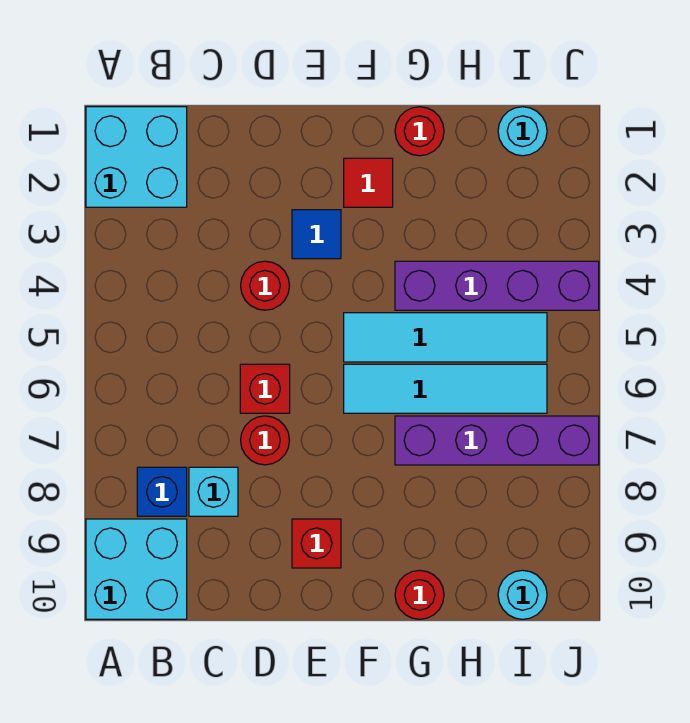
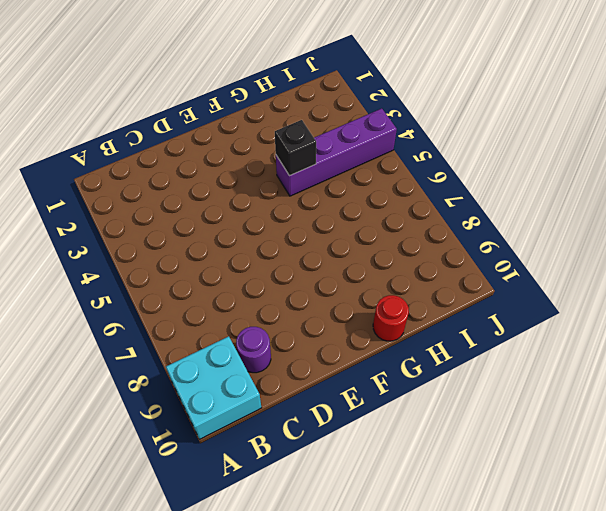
purple round brick C9 level 1 -> none
black brick G4 level 2 -> none
none -> cyan brick A1:B2 level 1
none -> blue brick B8 level 1
none -> cyan brick C8 level 1

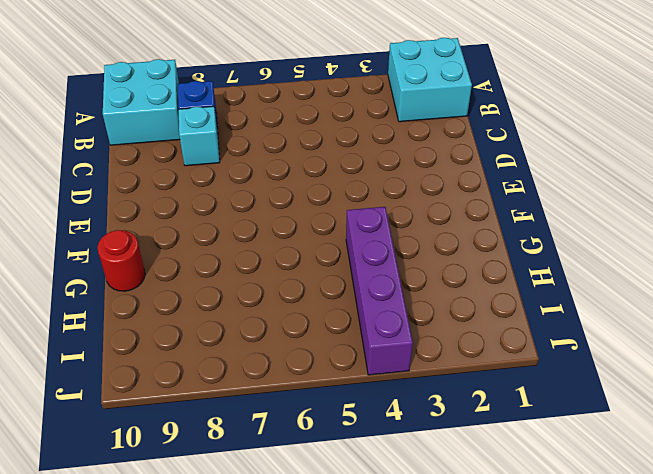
none -> red round brick D4 level 1
none -> red brick D6 level 1
none -> red round brick D7 level 1

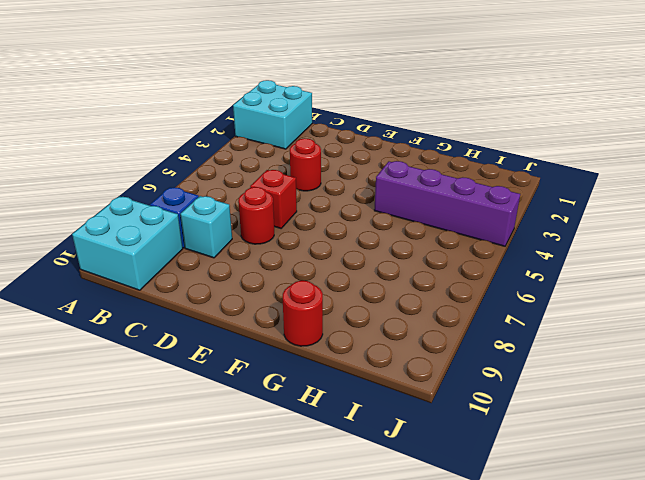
none -> blue tile E3 level 1
none -> red brick E9 level 1
none -> red tile F2 level 1

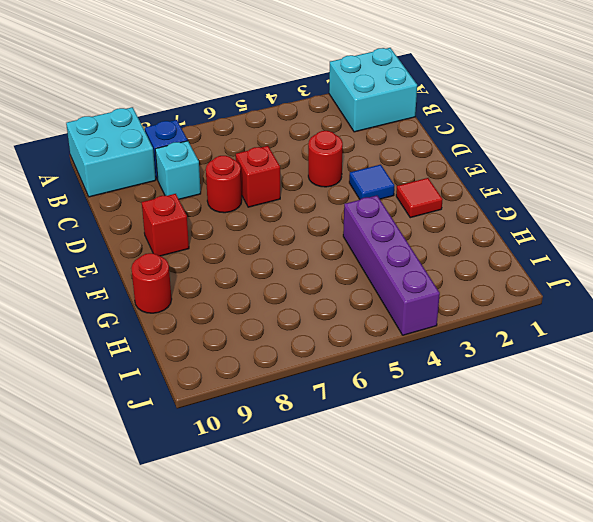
none -> cyan tile F5:I5 level 1
none -> cyan tile F6:I6 level 1
none -> red round brick G1 level 1

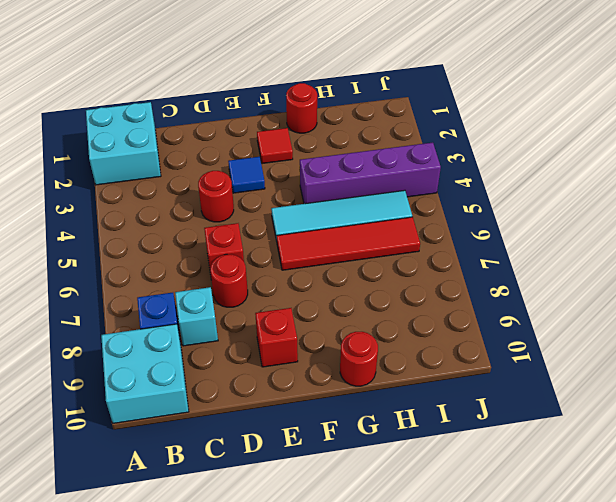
red tile F6:I6 level 1 -> cyan tile F6:I6 level 1
none -> purple brick G7:J7 level 1
none -> cyan round brick I1 level 1
none -> cyan round brick I10 level 1

